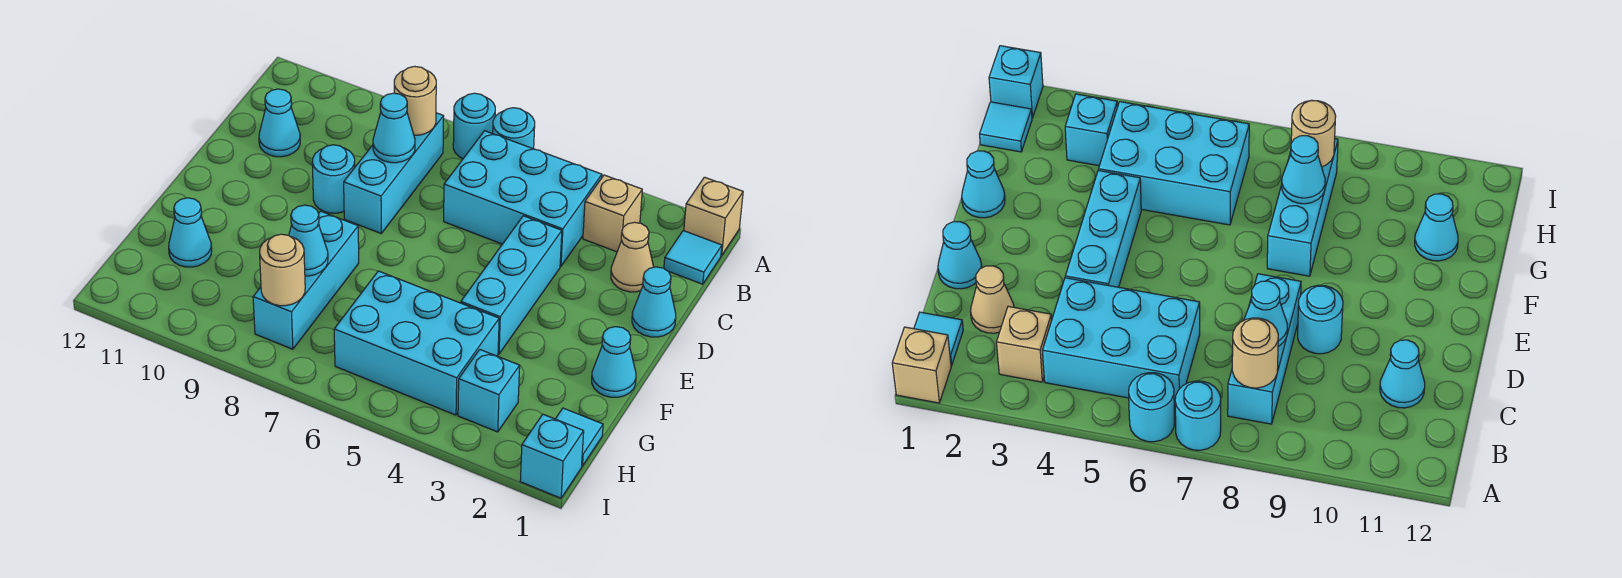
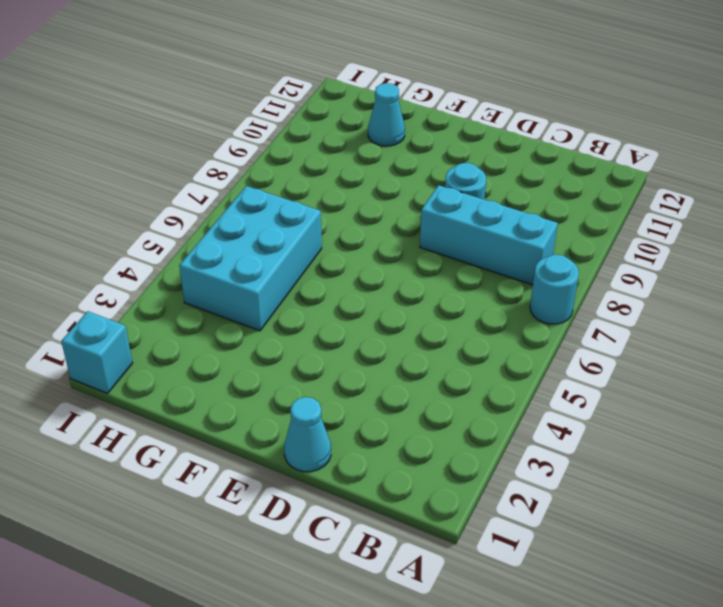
none -> tan brick A1 level 1
none -> cyan round brick A6 level 1
none -> cyan tile B1 level 1

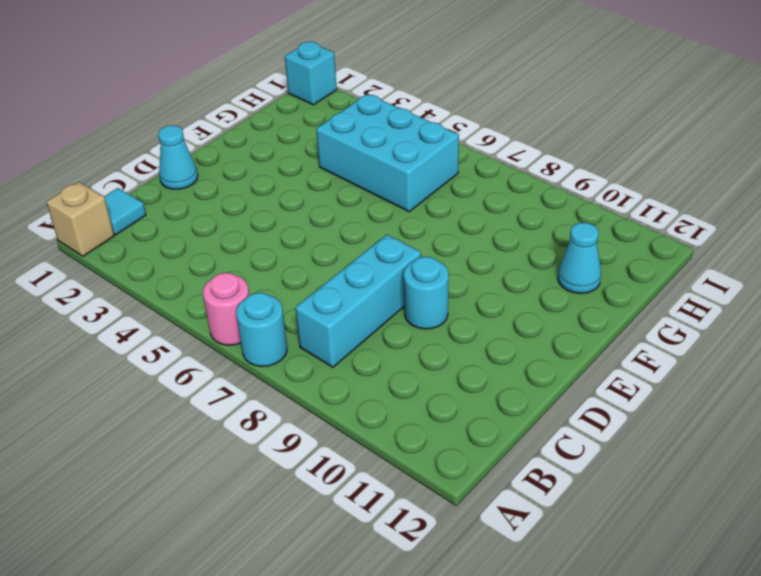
pink round brick A6 level 1 -> cyan round brick A6 level 1
none -> tan brick B3 level 1
none -> cyan brick B4:C6 level 1
none -> tan cone C2 level 1

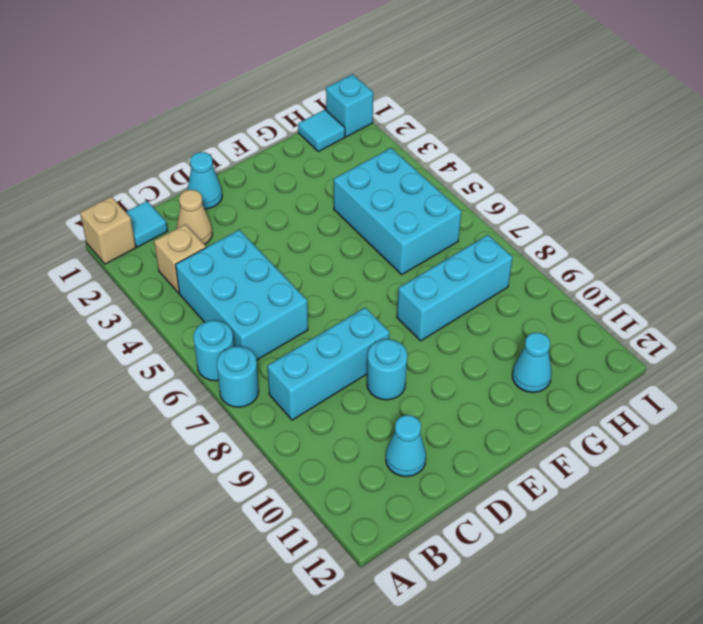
none -> cyan brick D4:F4 level 1
none -> cyan cone F1 level 1
none -> cyan brick H3 level 1

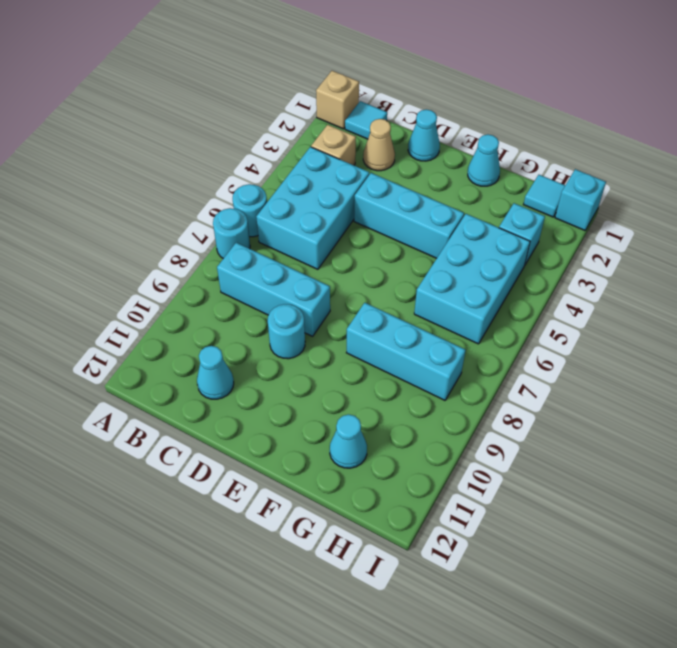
none -> tan round brick B8 level 2
none -> cyan cone C8 level 2
none -> cyan cone G8 level 2

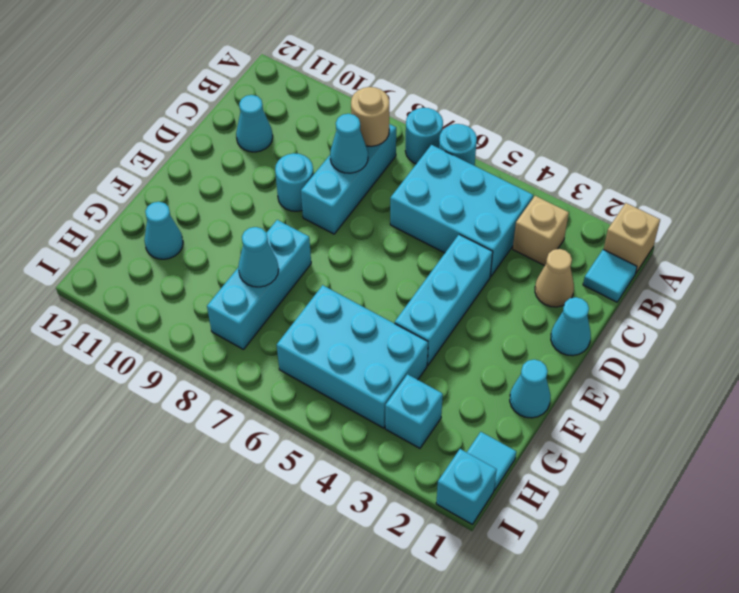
none -> tan round brick H8 level 2

